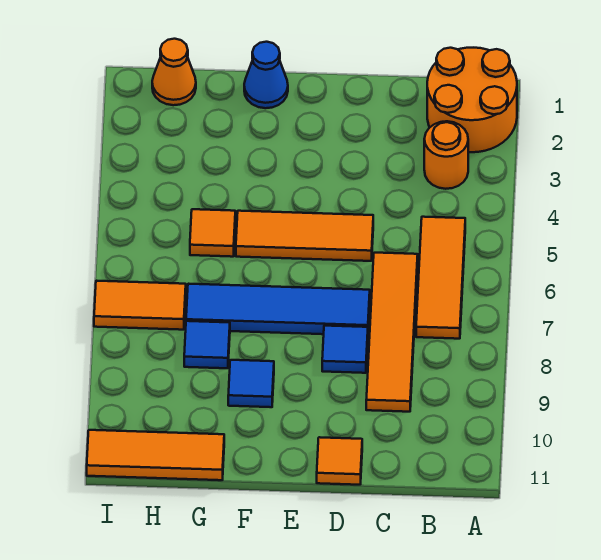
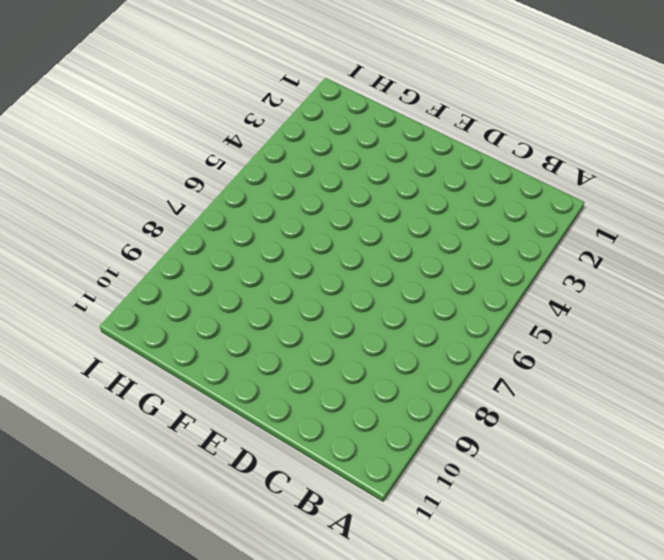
none -> orange round brick A1:B2 level 1
none -> orange round brick B3 level 1
none -> orange tile B5:B7 level 1

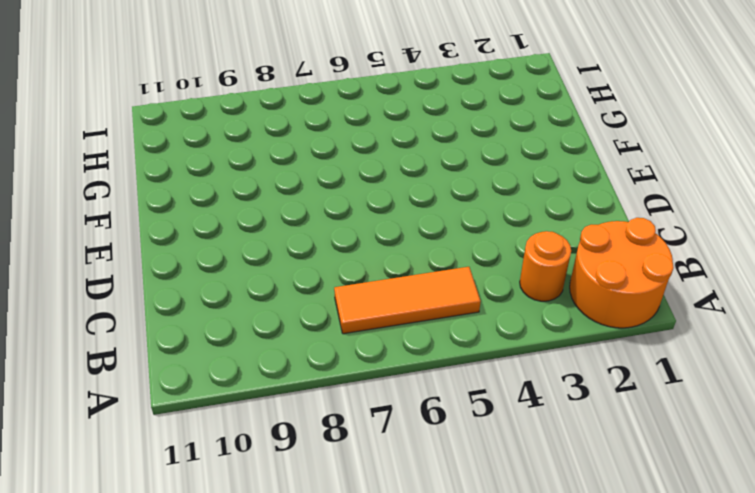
none -> orange tile C6:C9 level 1
none -> orange tile D5:F5 level 1
none -> blue tile D7:G7 level 1

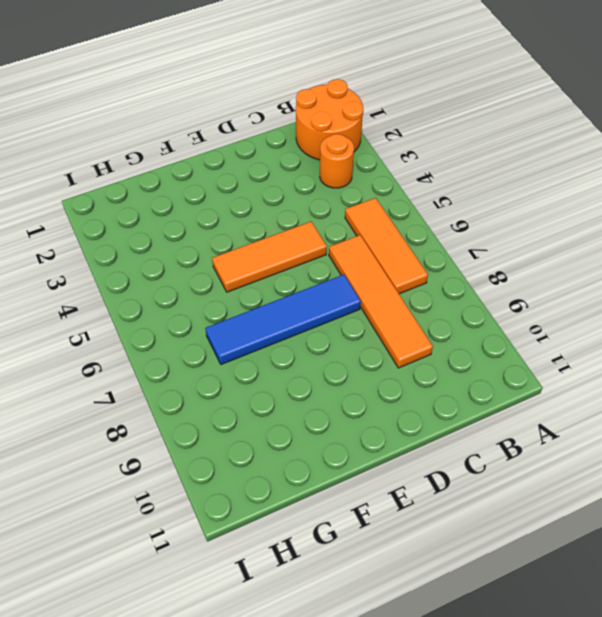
none -> blue tile D8 level 1
none -> orange tile D11 level 1
none -> blue cone F1 level 1

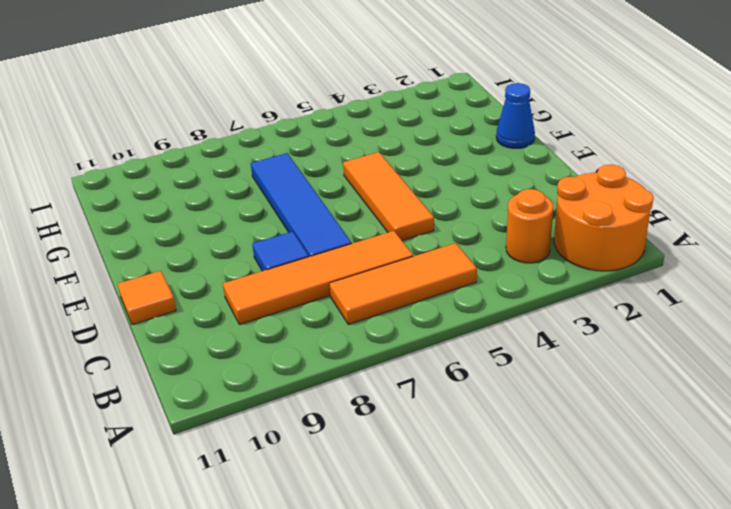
none -> blue tile F9 level 1
none -> orange tile G5 level 1
none -> blue tile G8 level 1

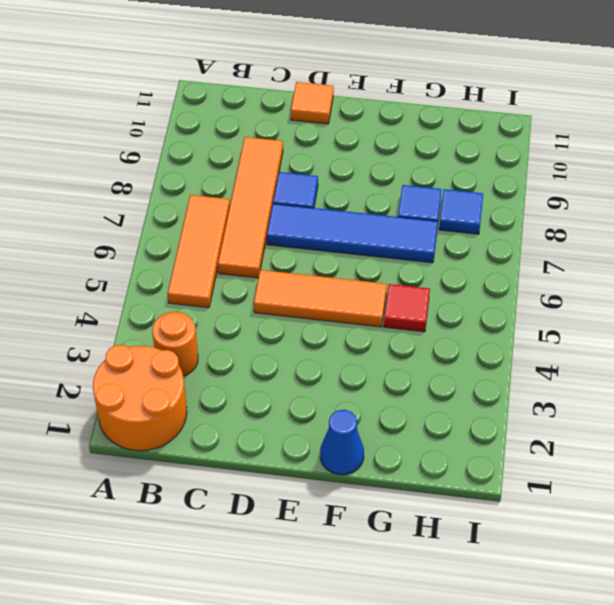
red tile G5 level 1 -> orange tile G5 level 1
blue tile H8 level 1 -> blue tile F9 level 1
none -> orange tile G11:I11 level 1
none -> orange cone H1 level 1
none -> orange tile H7:I7 level 1

